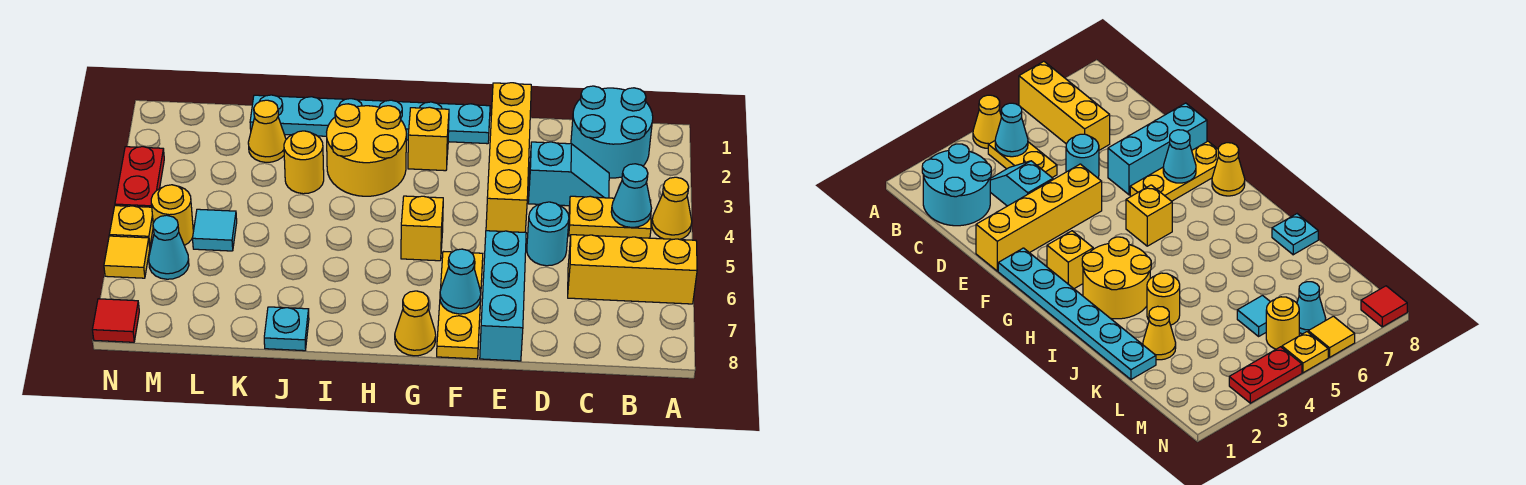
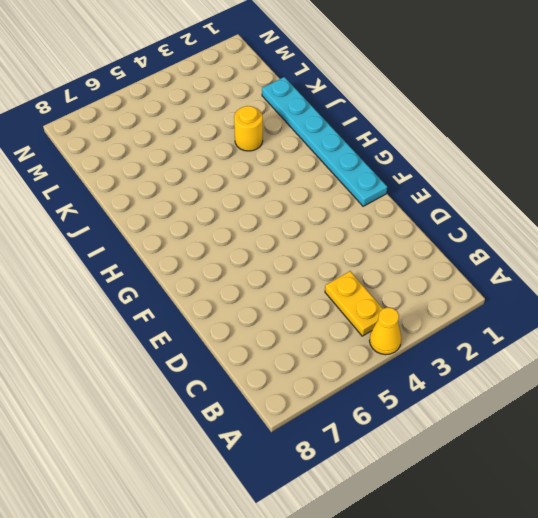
none -> yellow brick A6:C6 level 1
none -> cyan round brick B1:C2 level 1
none -> cyan slope C3:D3 level 1 top D

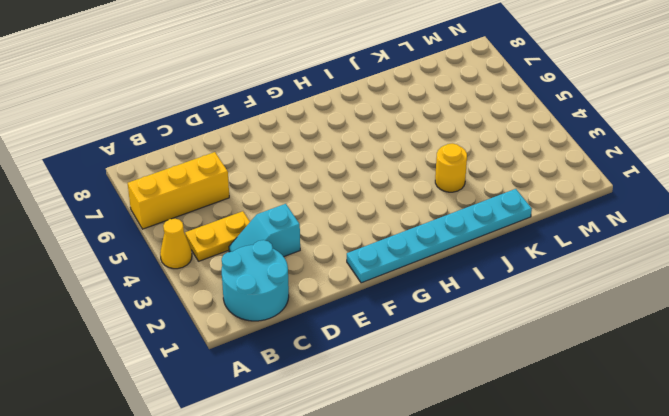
none -> cyan round brick D5 level 1
none -> yellow brick E1:E4 level 1
none -> cyan brick E6:E8 level 1

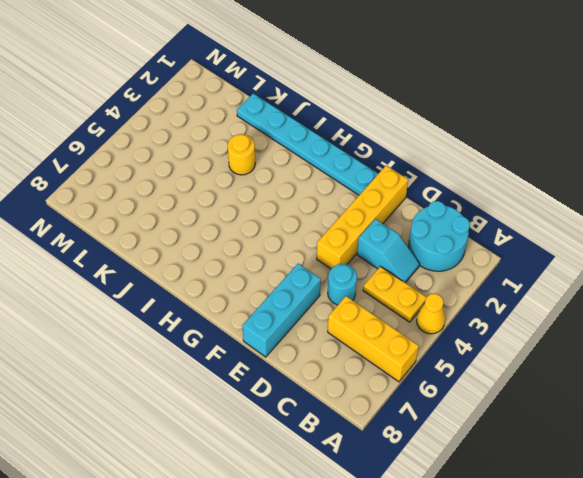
none -> yellow plate F6:F8 level 1
none -> yellow brick G2 level 1
none -> yellow brick G5 level 1

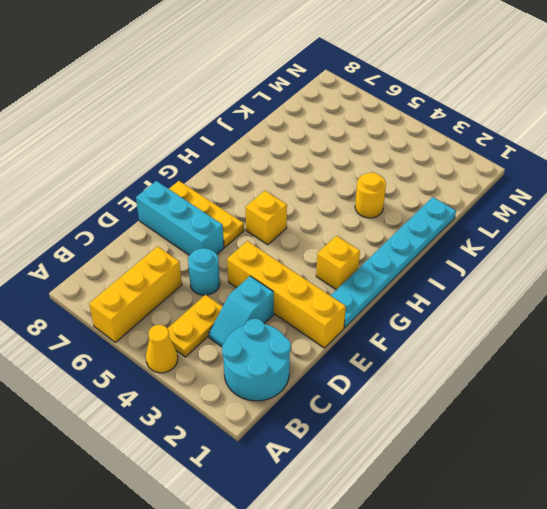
none -> yellow cone G8 level 1
none -> yellow round brick H2:I3 level 1
none -> cyan plate J8 level 1

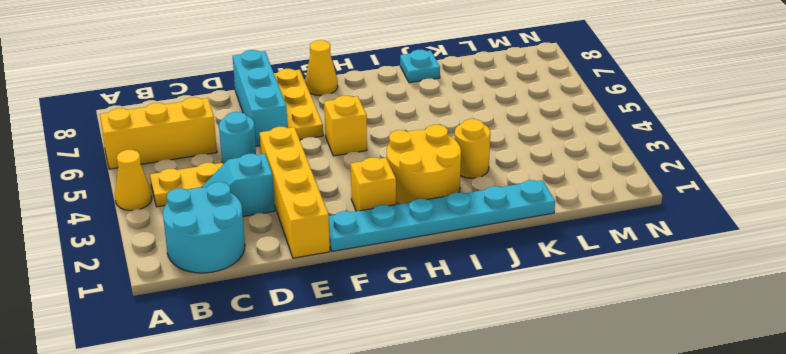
none -> yellow cone K2 level 1
none -> cyan tile L5 level 1
none -> yellow round brick M5 level 1

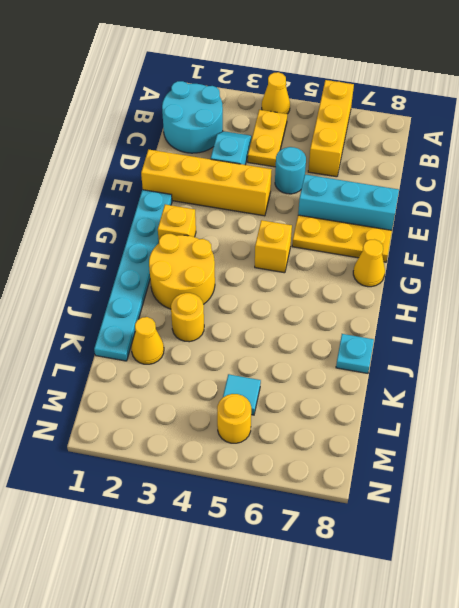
none -> cyan cone M6 level 1
none -> red plate N3:N4 level 1
none -> yellow plate N5 level 1

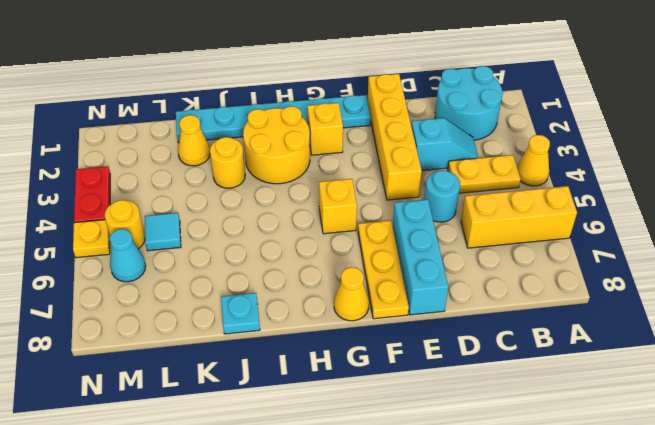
none -> yellow tile N6 level 1
none -> red tile N8 level 1
none -> cyan cone B4 level 2

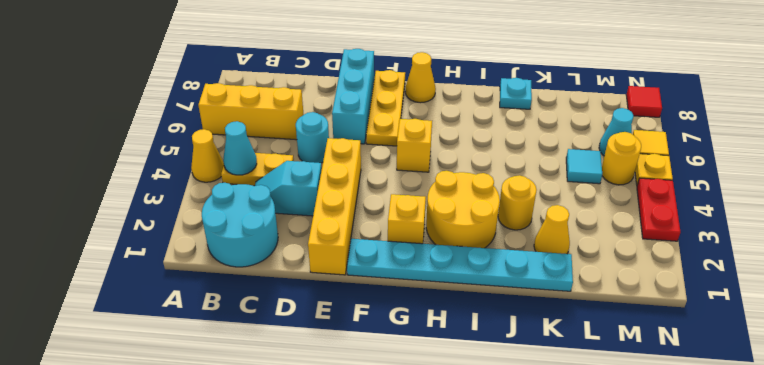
none -> cyan cone F7 level 2

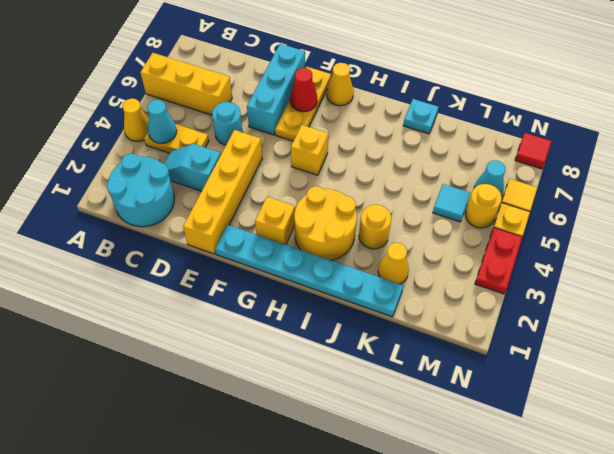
red cone F7 level 2 -> cyan cone F7 level 2

